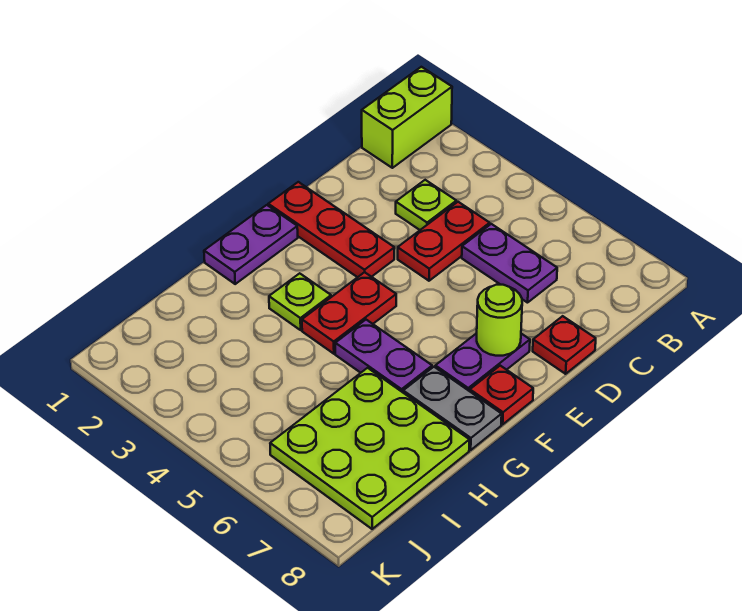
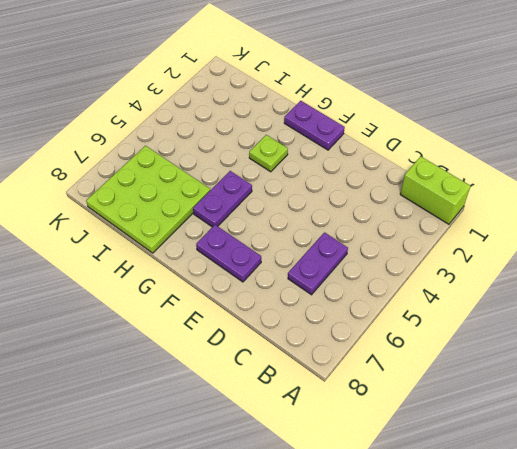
none -> lime plate C3 level 1
none -> red plate C4:D4 level 1
none -> red plate D8 level 1

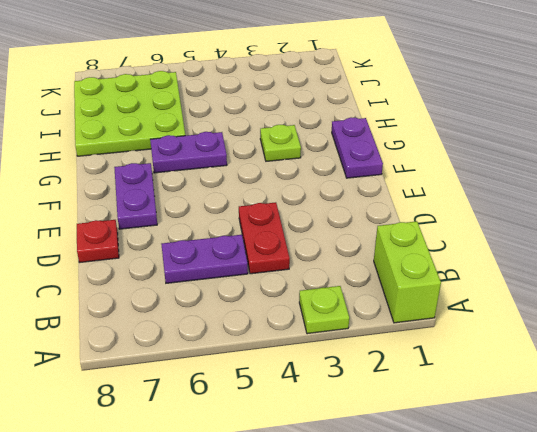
lime plate A3 level 1 -> lime plate C3 level 1
none -> red plate E1:E3 level 1
none -> red plate F4:G4 level 1
none -> red plate F8 level 1

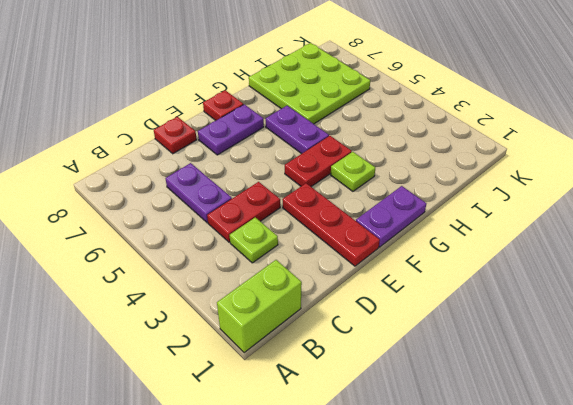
none -> grey plate G7:G8 level 1
none -> lime round brick E7 level 2

